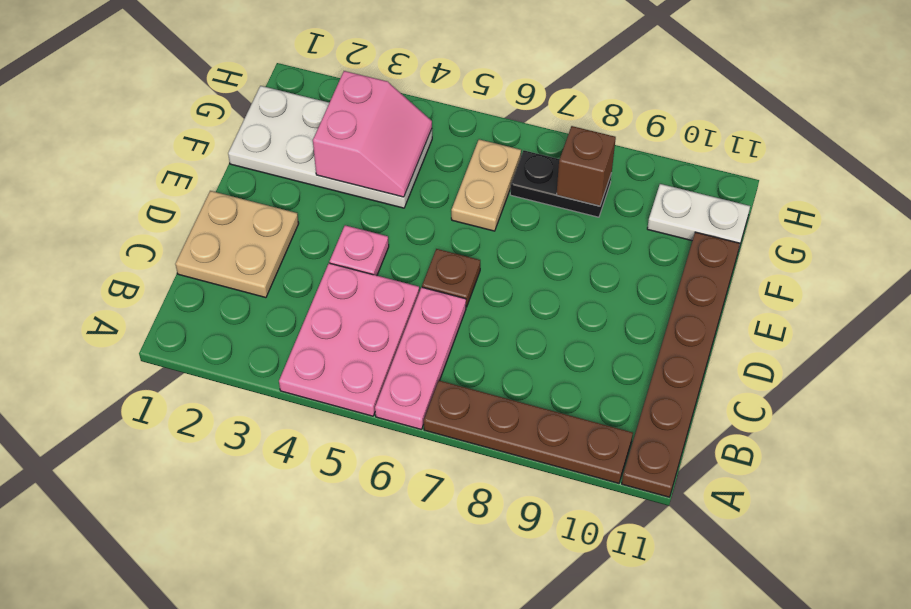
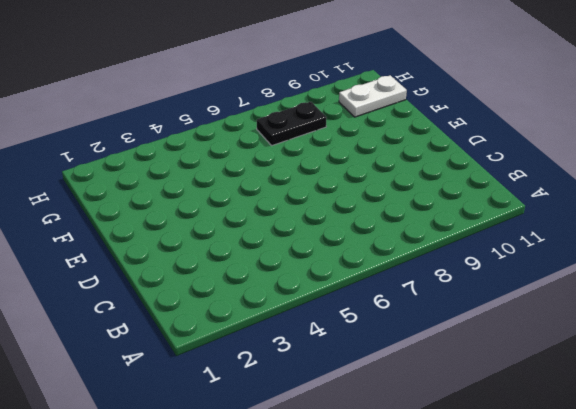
none -> pink plate A4:C5 level 1
none -> pink plate A6:C6 level 1
none -> brown plate A7:A10 level 1

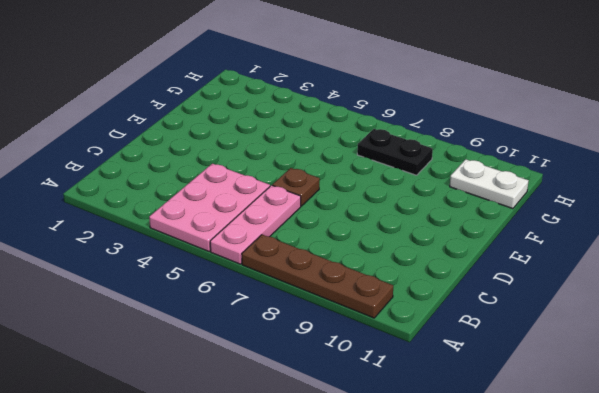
none -> brown plate A11:F11 level 1
none -> tan plate C1:D2 level 1
none -> pink plate D4 level 1

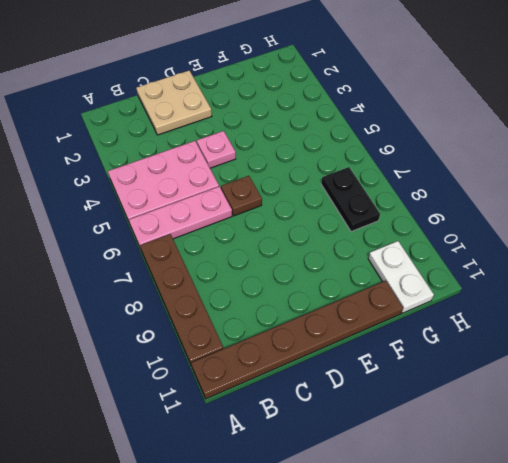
none -> white plate F1:G4 level 1
none -> tan plate F6:G6 level 1
none -> pink slope F3:G4 level 2 top 3

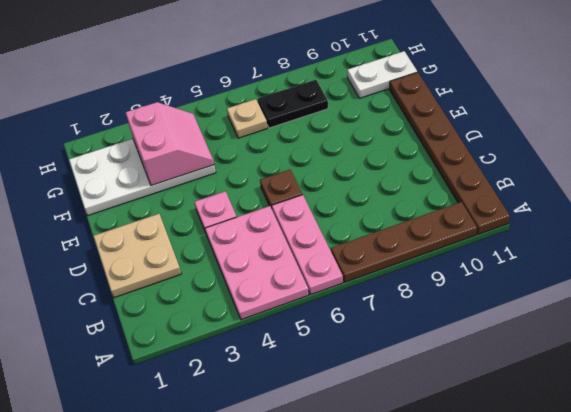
tan plate G6 level 1 -> tan plate F6:G6 level 1
none -> brown brick G8 level 2

